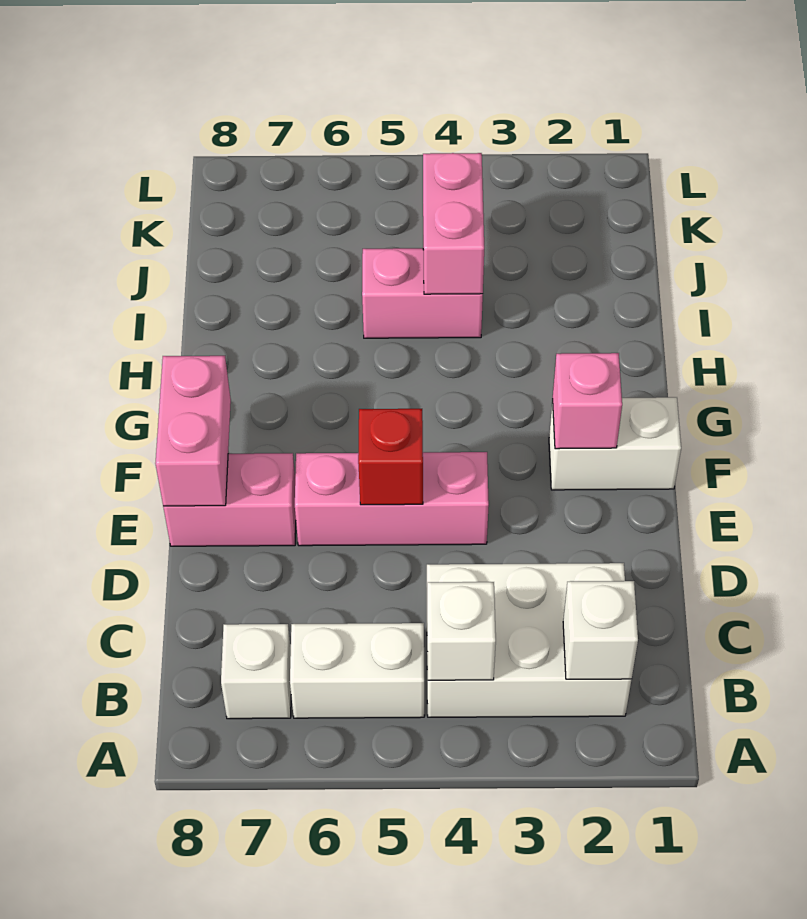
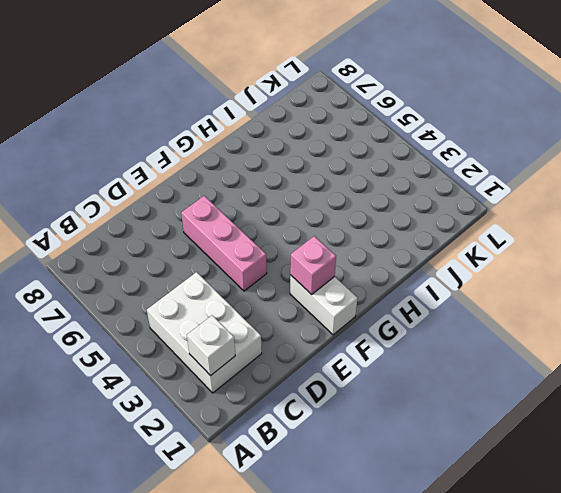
none -> white brick B5:B6 level 1
none -> white brick B7 level 1
none -> pink brick E7:E8 level 1

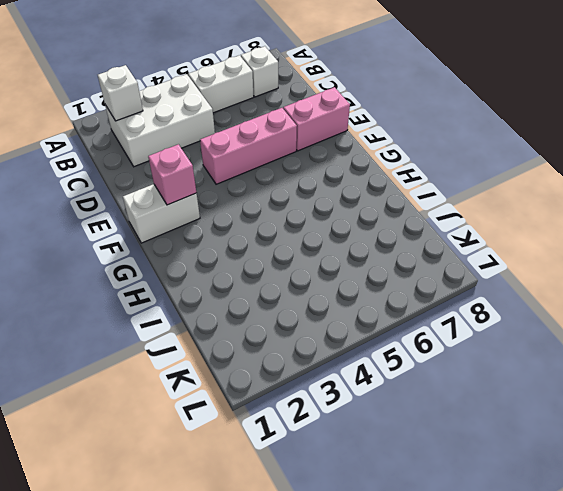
none -> pink brick I4:I5 level 1
none -> white brick B4 level 2
none -> red brick E5 level 2

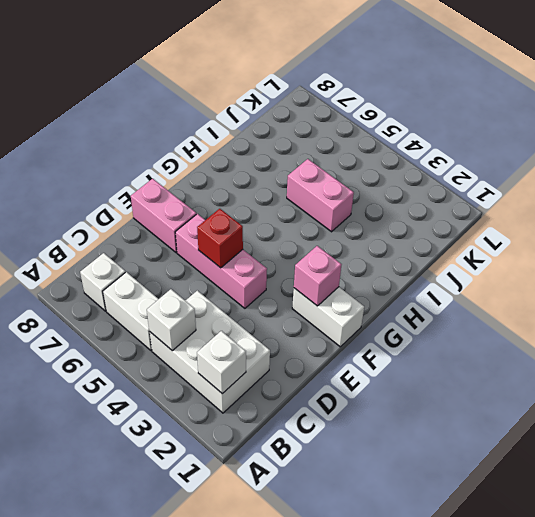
none -> pink brick E8:F8 level 2
none -> pink brick I4:J4 level 2

